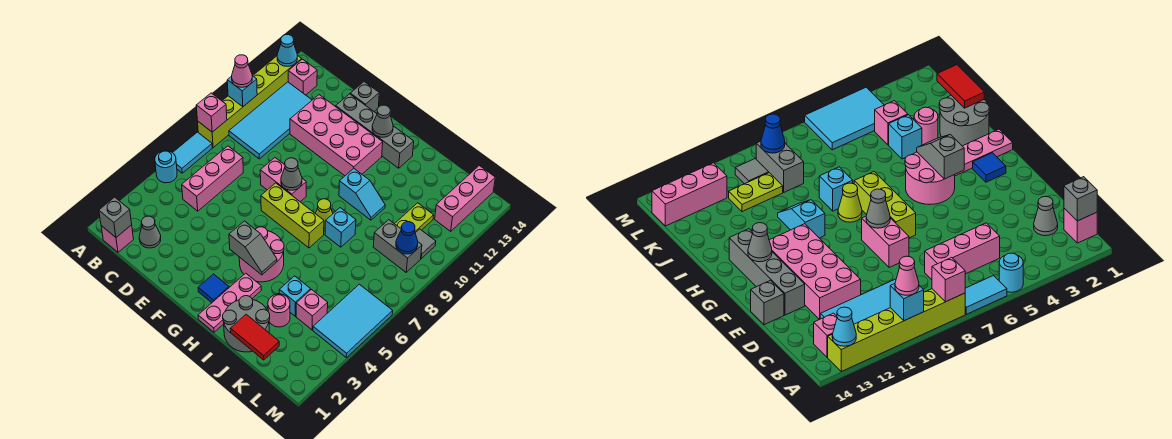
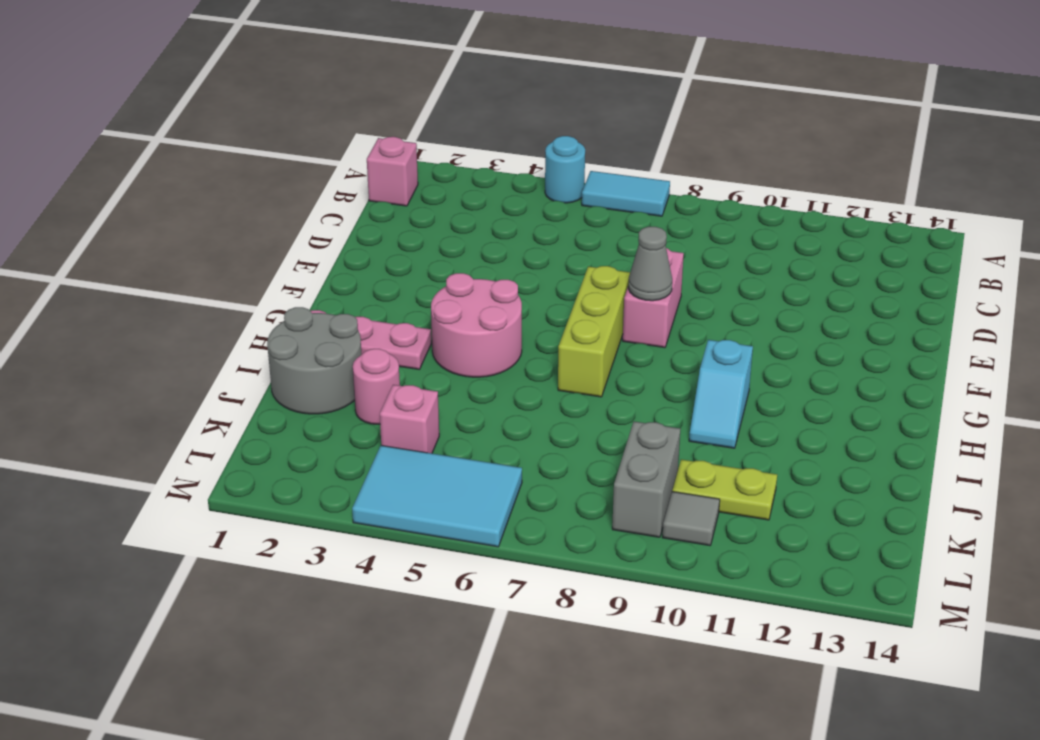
none -> lime brick A8:A13 level 1
none -> cyan tile B9:C12 level 1
none -> pink brick B13 level 1
none -> grey cone C2 level 1

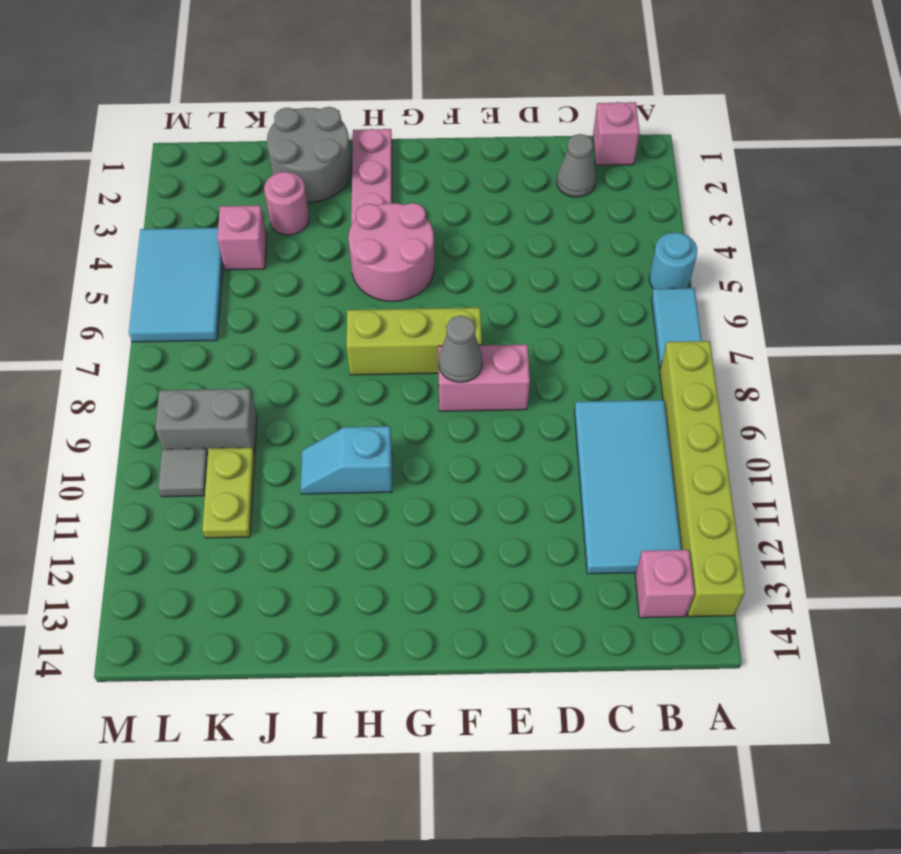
none -> pink brick C5:C7 level 1
none -> pink brick D11:G12 level 1
none -> grey brick E13:H13 level 1
none -> grey brick E14 level 1

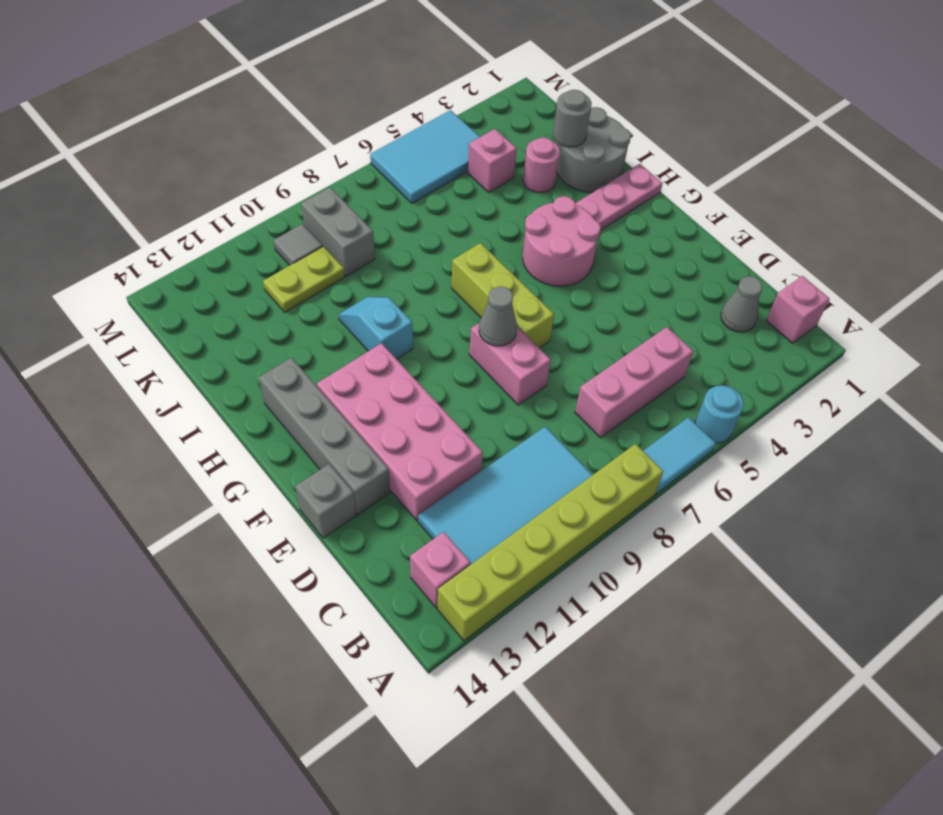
grey round brick J2 level 2 -> none
none -> blue tile G2 level 1
none -> lime cone H8 level 1
none -> cyan brick I8 level 1
none -> cyan brick J4 level 1

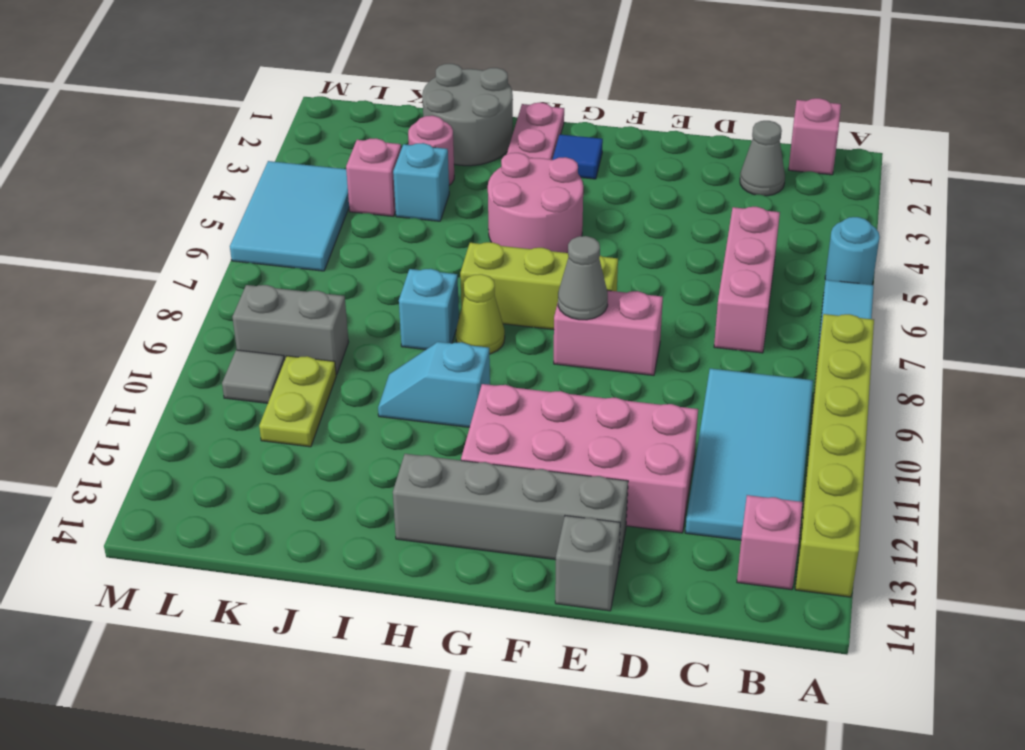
none -> pink brick L12:L14 level 1
none -> pink brick A8 level 2
none -> cyan brick A10 level 2
none -> cyan cone A13 level 2

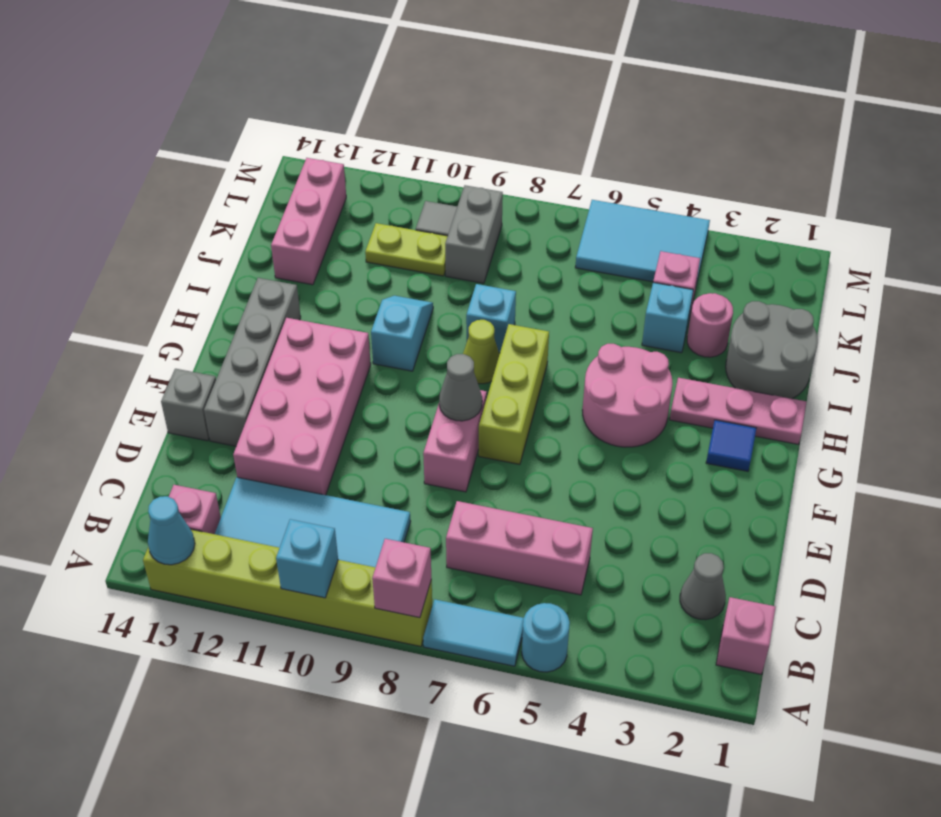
pink brick J13:L13 level 1 -> pink brick L12:L14 level 1
none -> grey brick B1 level 2
none -> grey slope G4:H4 level 2 top G
none -> grey cone G13 level 2
none -> red tile J1:K1 level 2

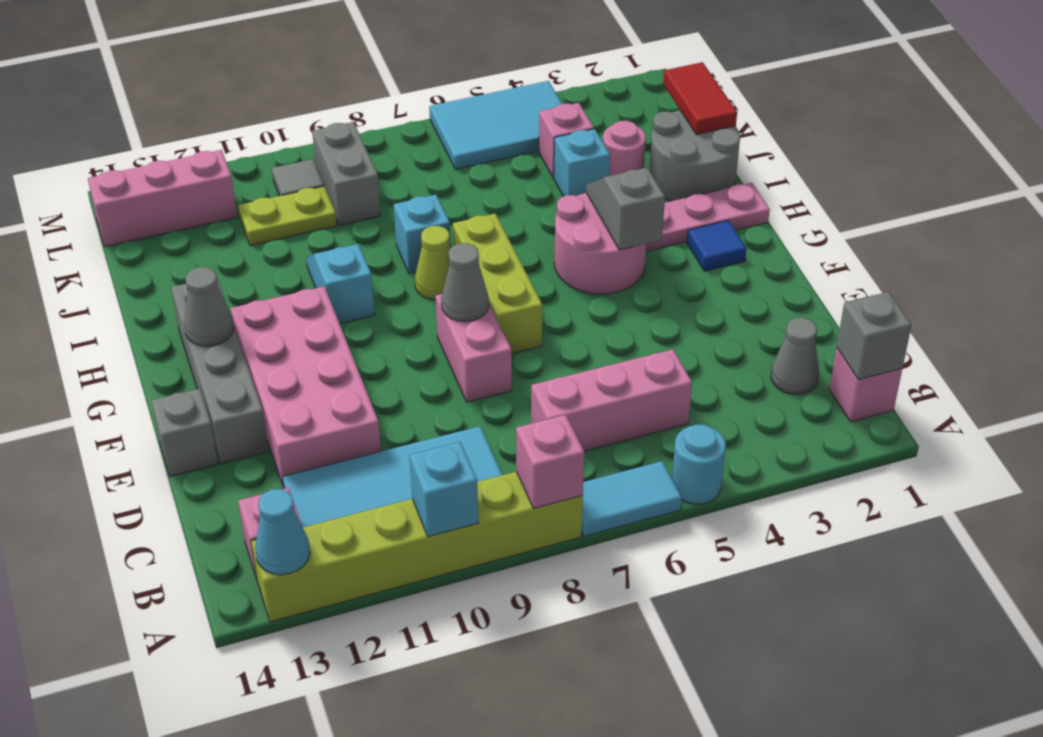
none -> blue cone L9 level 2
none -> pink cone A10 level 3

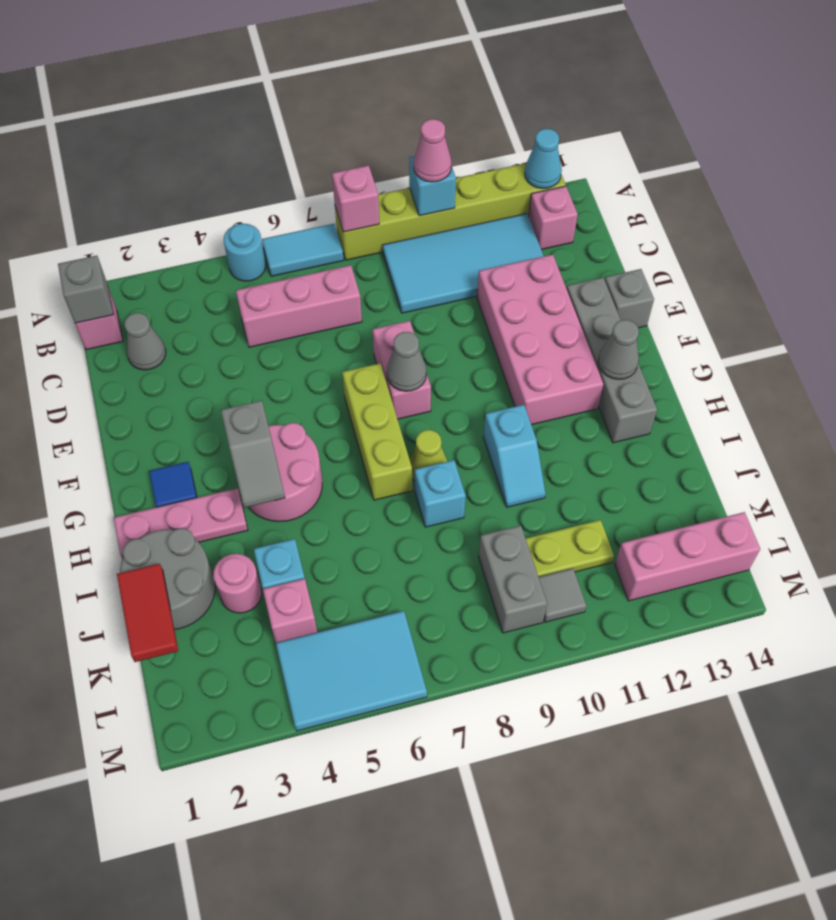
none -> blue cone L9 level 2

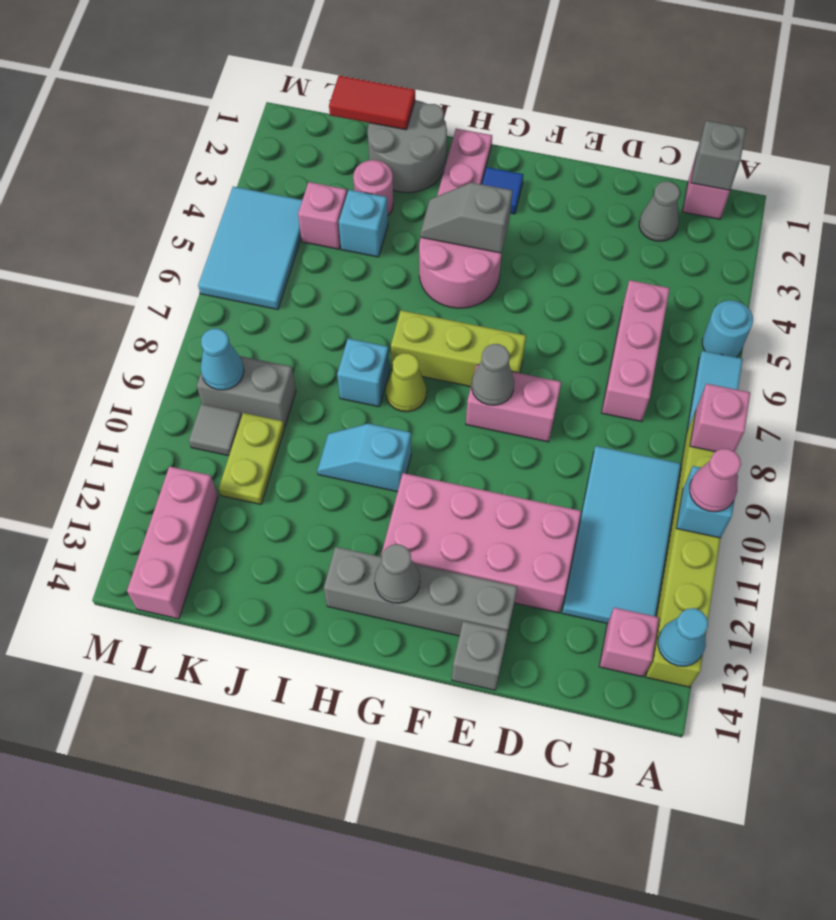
cyan cone L9 level 2 -> blue cone L9 level 2

